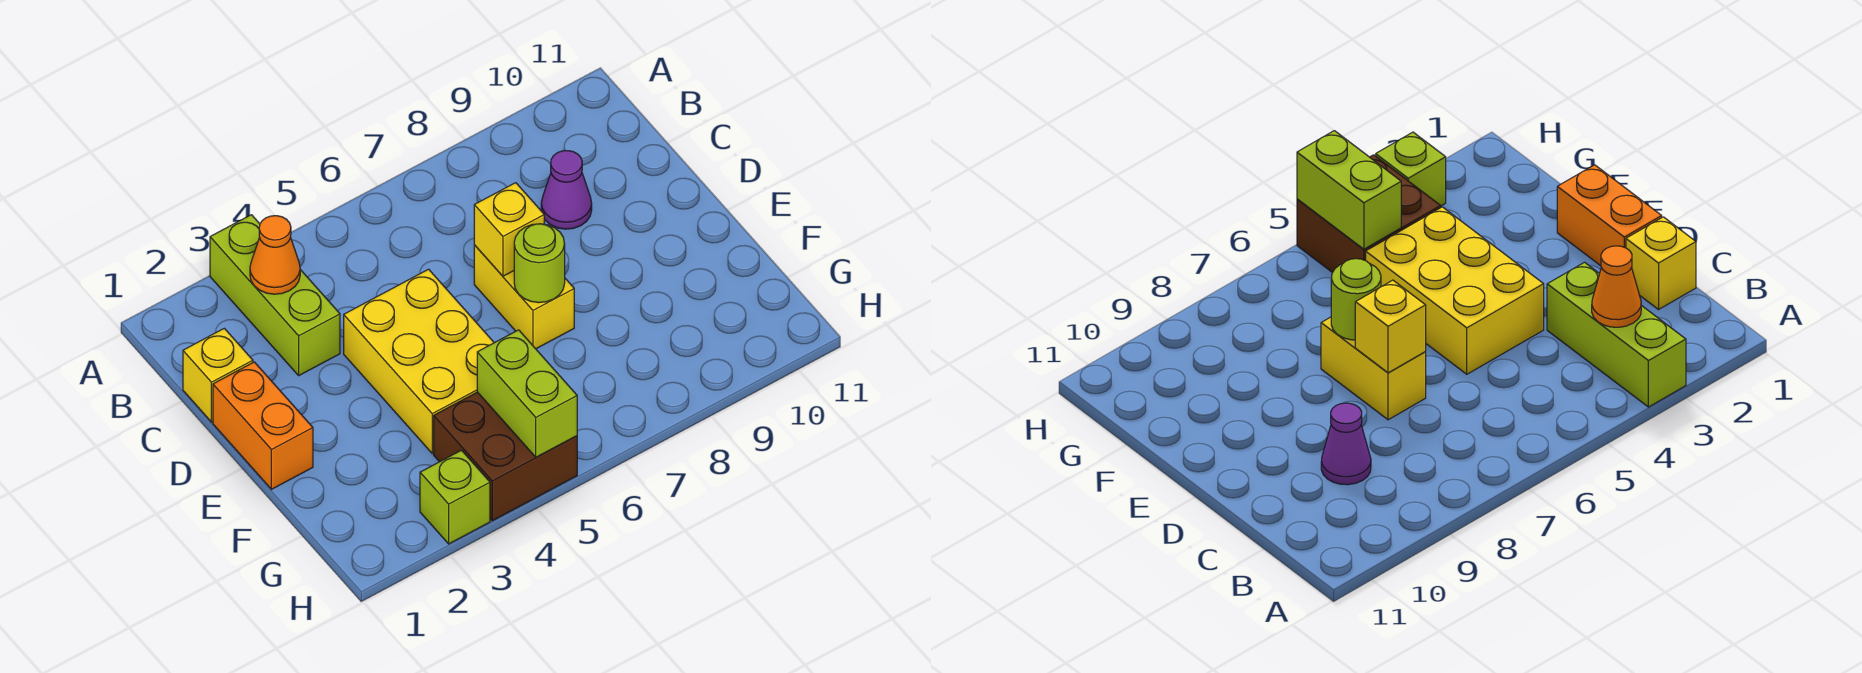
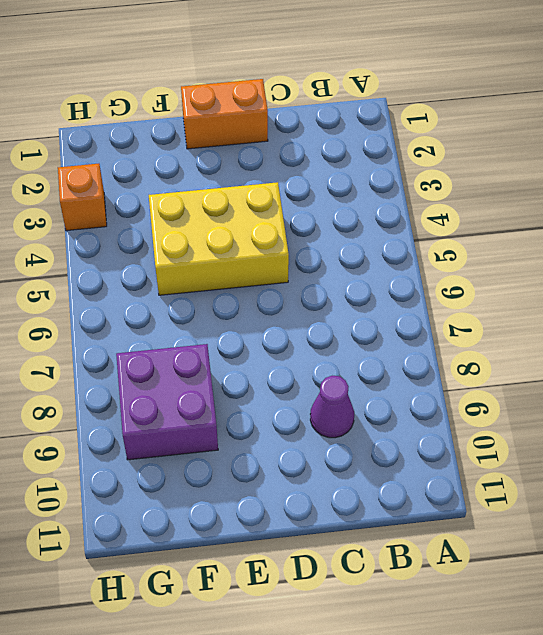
purple brick F8:G9 level 1 -> none
orange brick H3 level 1 -> lime brick H3 level 1
none -> lime brick A3:C3 level 1
none -> yellow brick C1 level 1
none -> yellow brick D7:E7 level 1

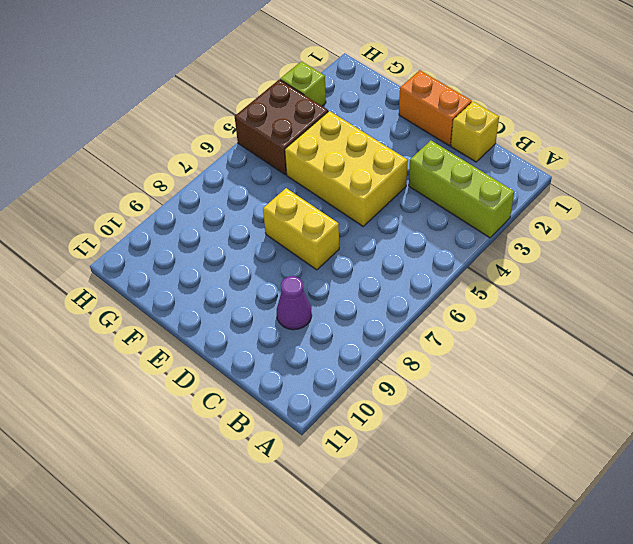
none -> orange cone B3 level 2
none -> yellow brick D7 level 2
none -> lime round brick E7 level 2

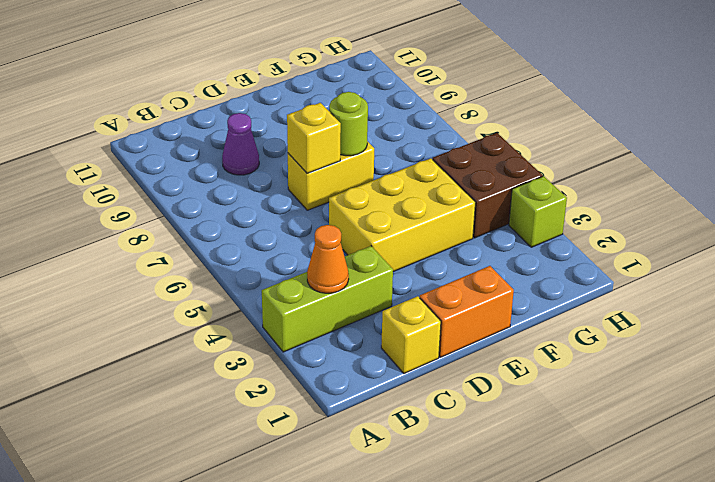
none -> lime brick G5:H5 level 2

